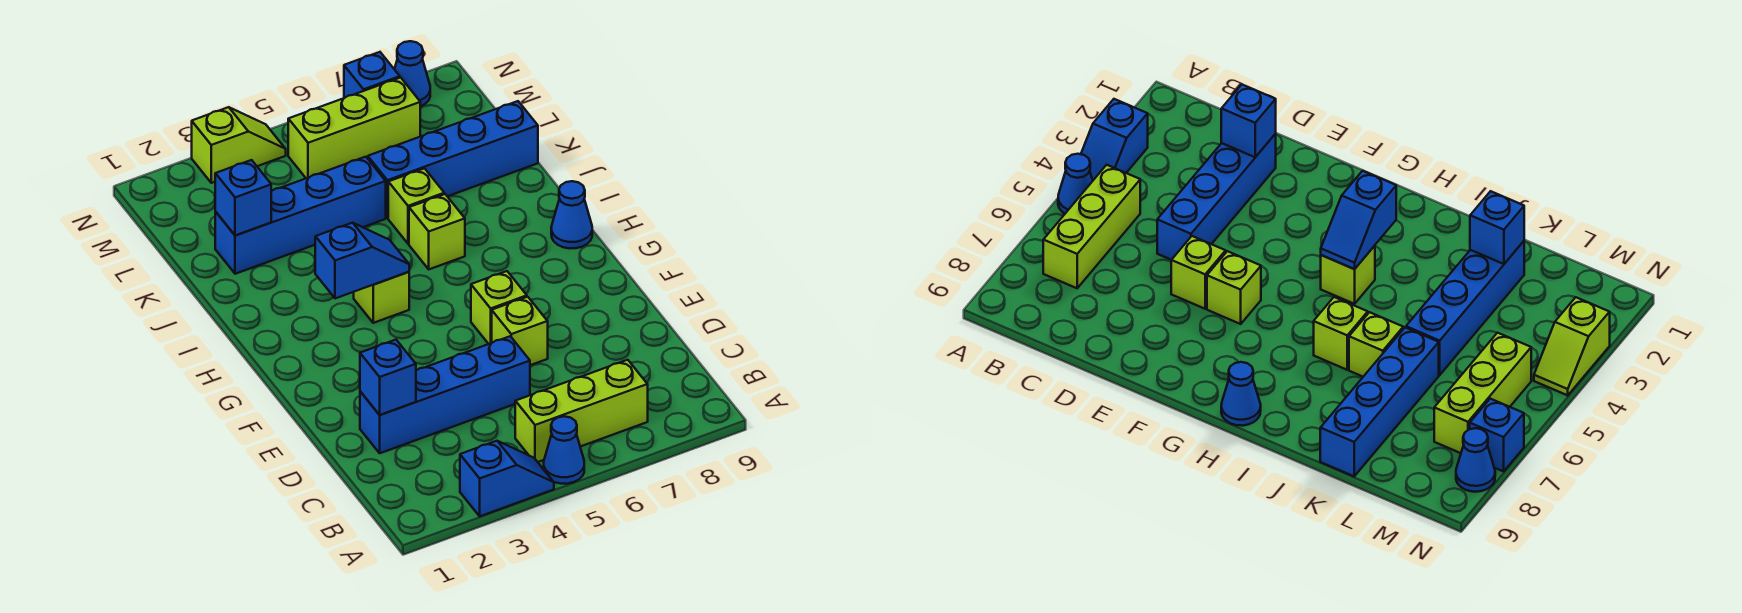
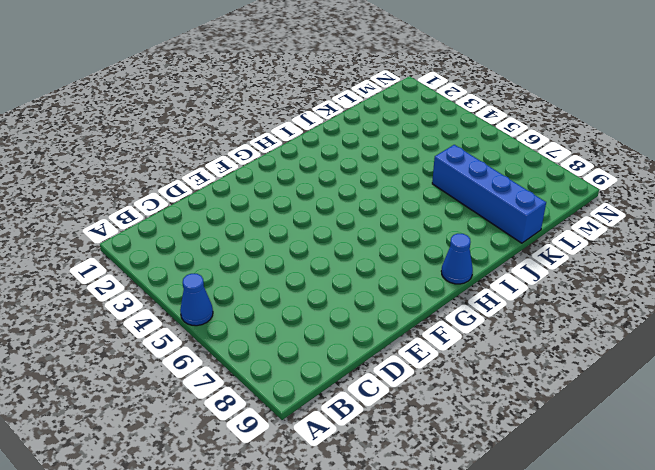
none -> blue slope A3:A4 level 1 top 3
none -> lime brick B5:B7 level 1
none -> blue brick D2:D5 level 1

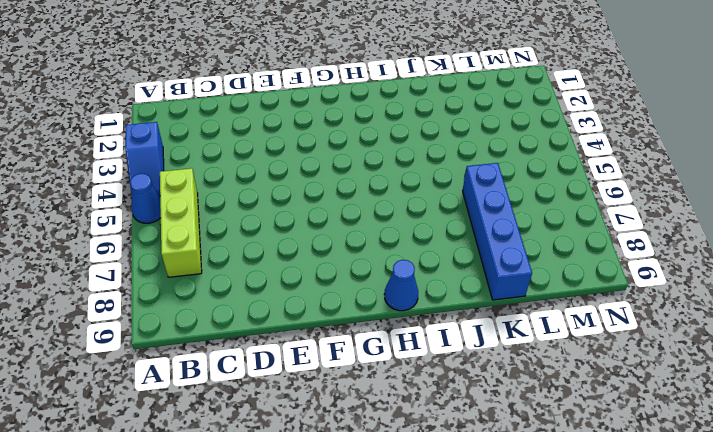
none -> blue brick D2:D5 level 1
none -> lime brick E6 level 1
none -> lime brick F6 level 1

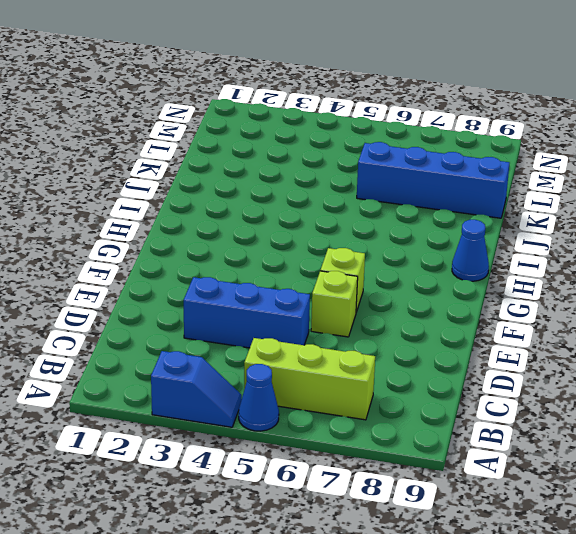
blue brick D3:D5 level 1 -> blue brick D2:D5 level 1
none -> lime brick H4 level 1
none -> lime brick I6 level 1
none -> lime brick J6 level 1

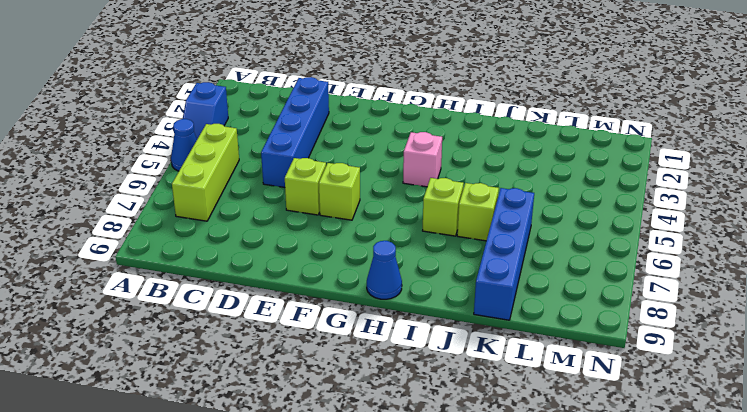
pink brick H4 level 1 -> lime brick H4 level 1
none -> blue brick K2:K5 level 1
none -> lime brick M5:M7 level 1
none -> lime slope N3:N4 level 1 top 3

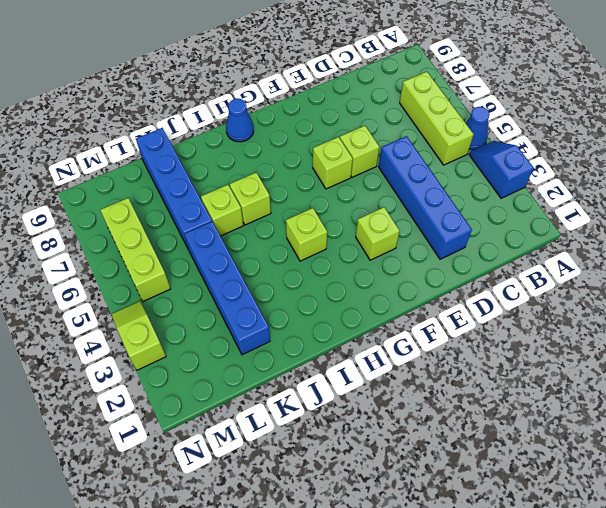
lime brick F3 level 1 -> none
none -> blue brick N7 level 1
none -> blue cone N8 level 1
none -> blue brick D2 level 2

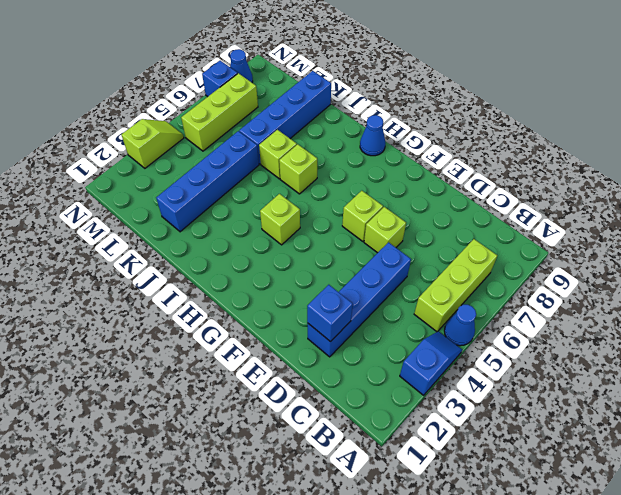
none -> blue slope H3:H4 level 2 top 3
none -> blue brick K2 level 2

